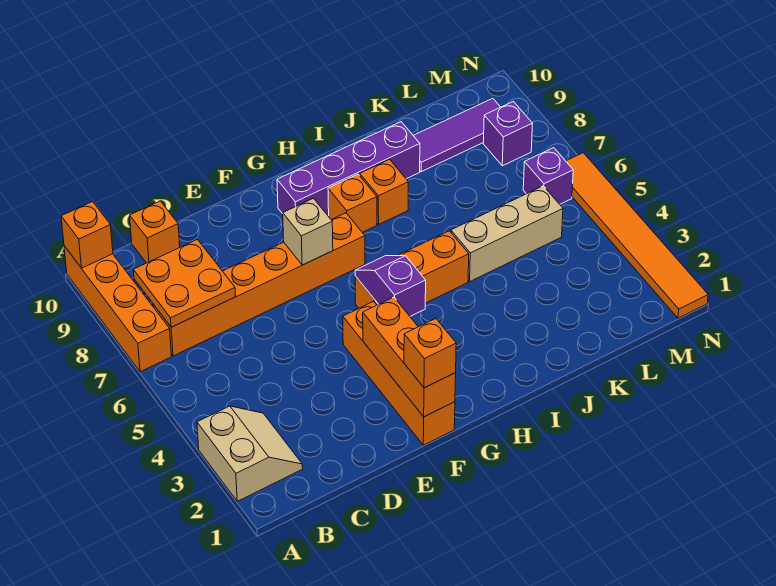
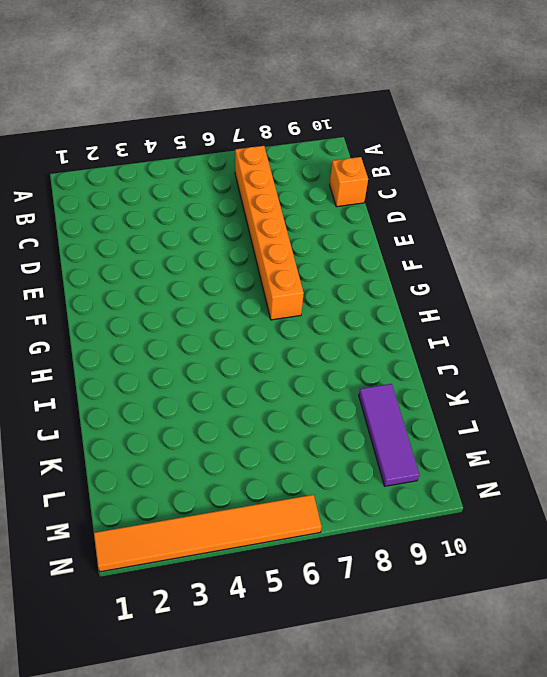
none -> tan slope A2:B3 level 1 top A
none -> orange brick A7:A10 level 1
none -> orange brick F1:F4 level 1

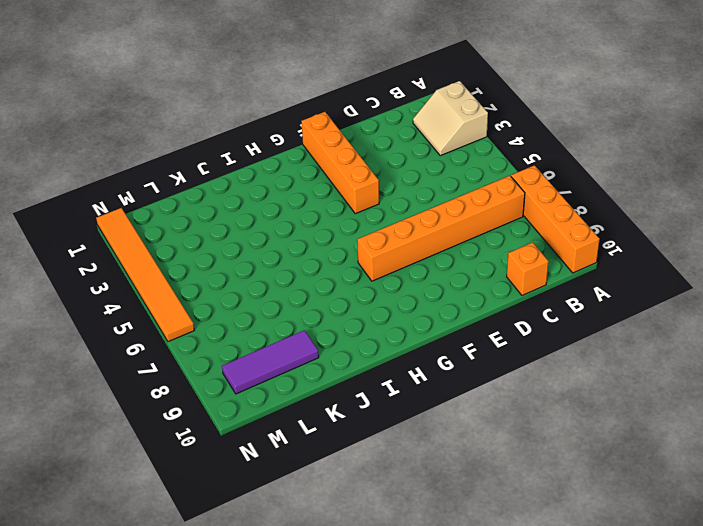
none -> orange brick G5:I5 level 1
none -> purple brick G9:J9 level 1
none -> orange brick H8 level 1

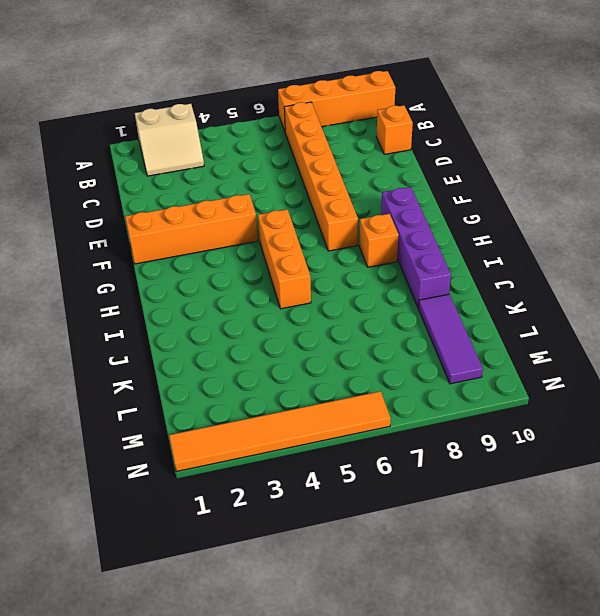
none -> orange brick I8 level 1
none -> tan brick J5:L5 level 1
none -> purple brick M6 level 1

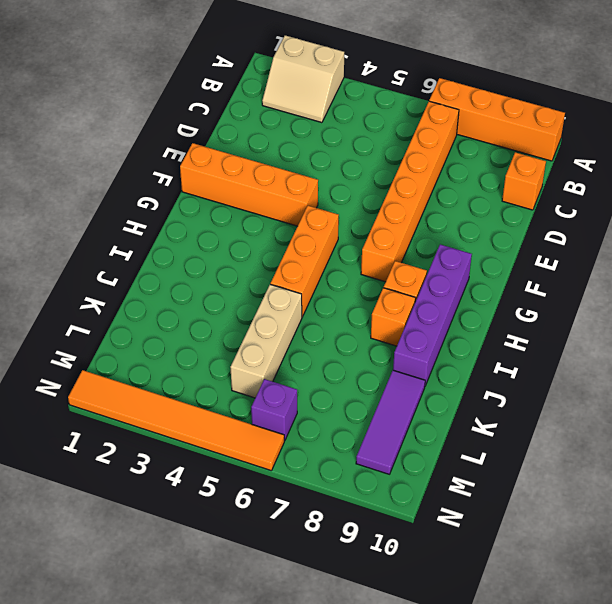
none -> purple brick M8 level 1
none -> orange brick A10 level 2
none -> orange plate B7:C8 level 2

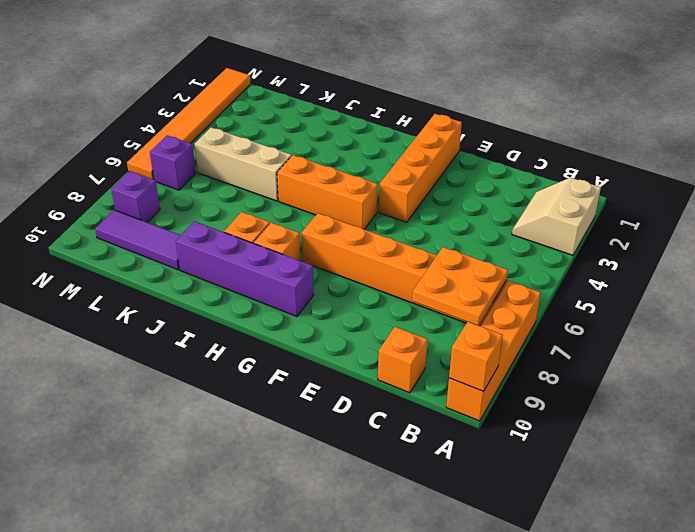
none -> orange brick F1:F3 level 2
none -> tan brick F7 level 2
none -> purple slope G4:G5 level 2 top 4

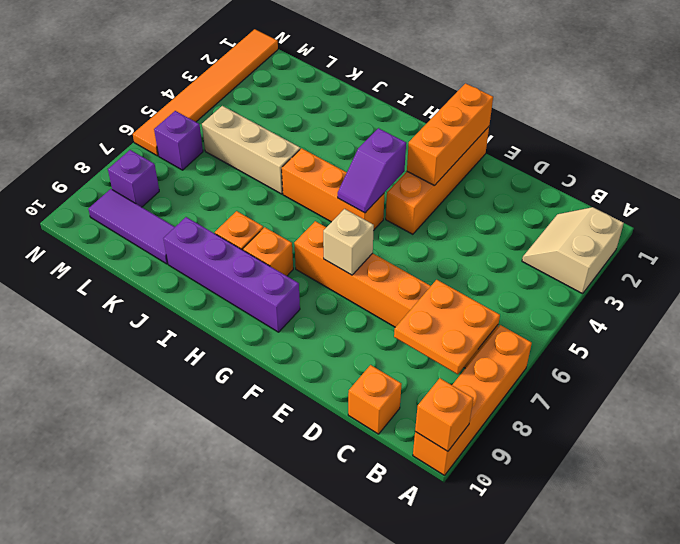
none -> orange brick F1 level 3

